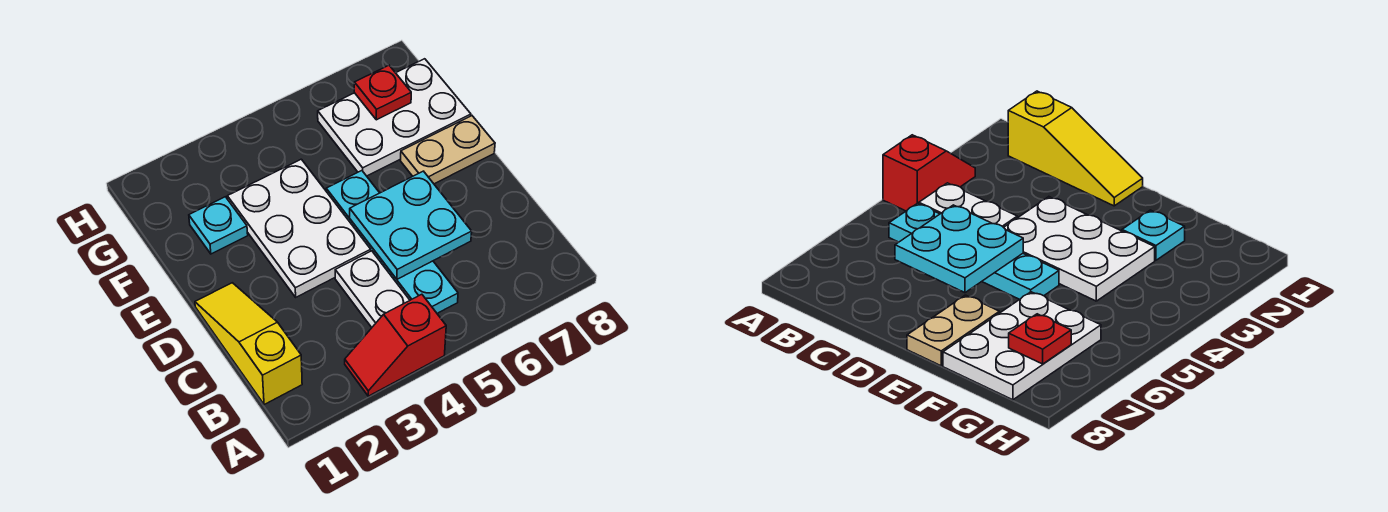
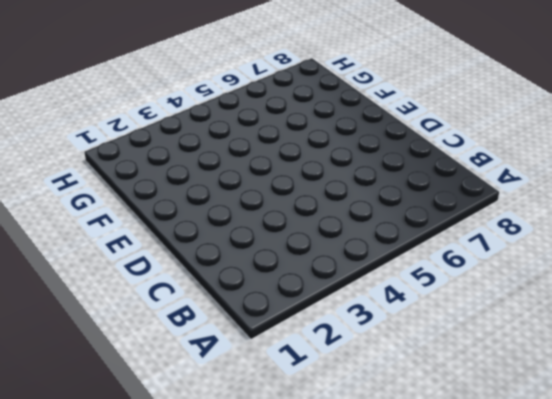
none -> red slope A3:A4 level 1 top 4
none -> yellow slope B1:D1 level 1 top B

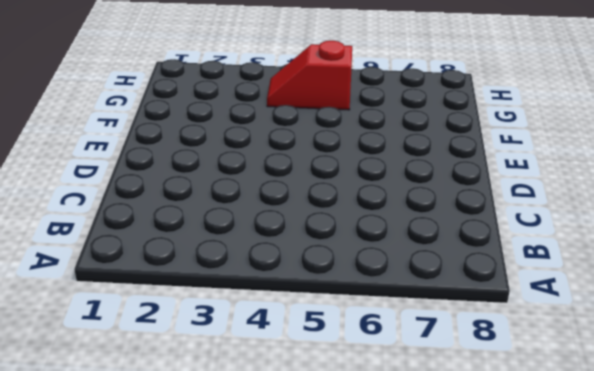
red slope G4:G5 level 1 top 5 -> red slope A3:A4 level 1 top 4
none -> yellow slope B1:D1 level 1 top B
none -> white plate B4:C4 level 1

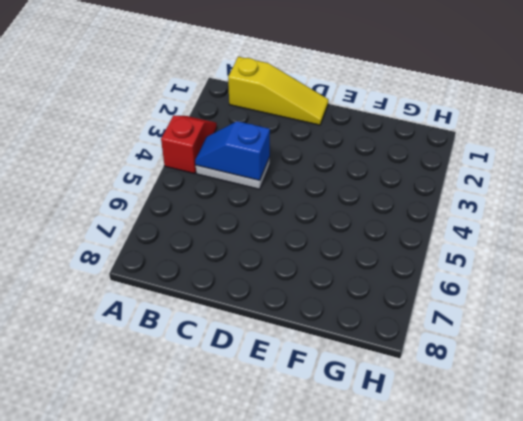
blue slope B4:C4 level 2 top C -> none
none -> cyan plate B5:E5 level 1
none -> white plate D3:F4 level 1

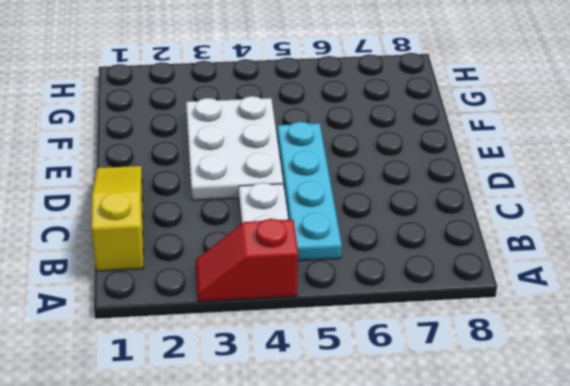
none -> tan plate E7:E8 level 1
none -> cyan plate F2 level 1

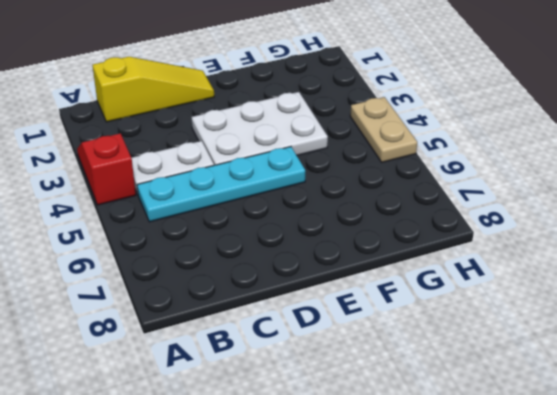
tan plate H4:H5 level 1 -> tan plate E7:E8 level 1
none -> cyan plate F2 level 1
none -> white plate F6:G8 level 1

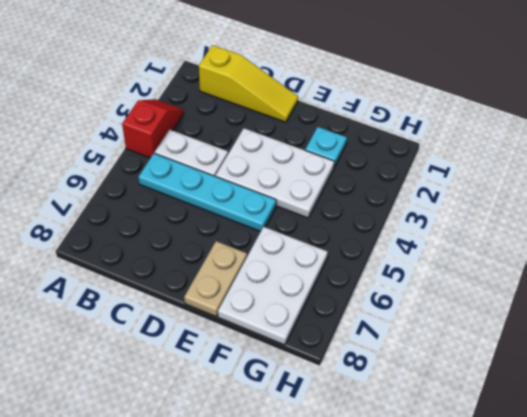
none -> cyan plate C5:D6 level 2
none -> red plate G7 level 2

